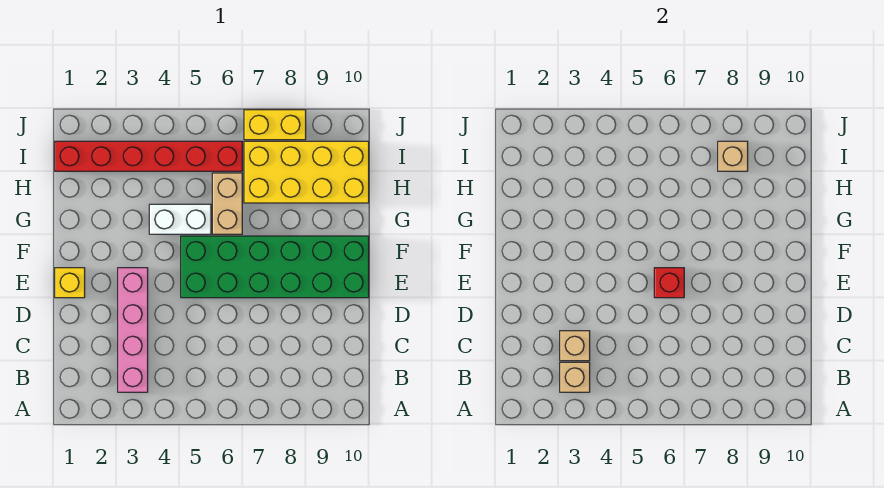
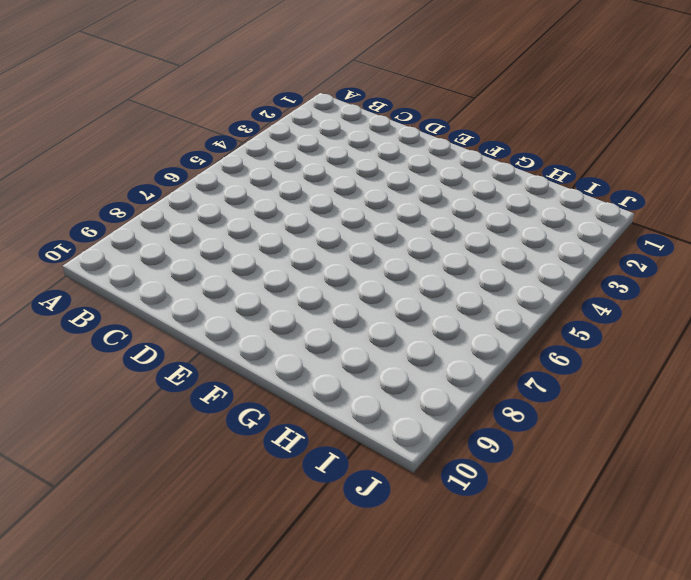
none -> pink brick B3:E3 level 1
none -> yellow brick E1 level 1
none -> green brick E5:F10 level 1

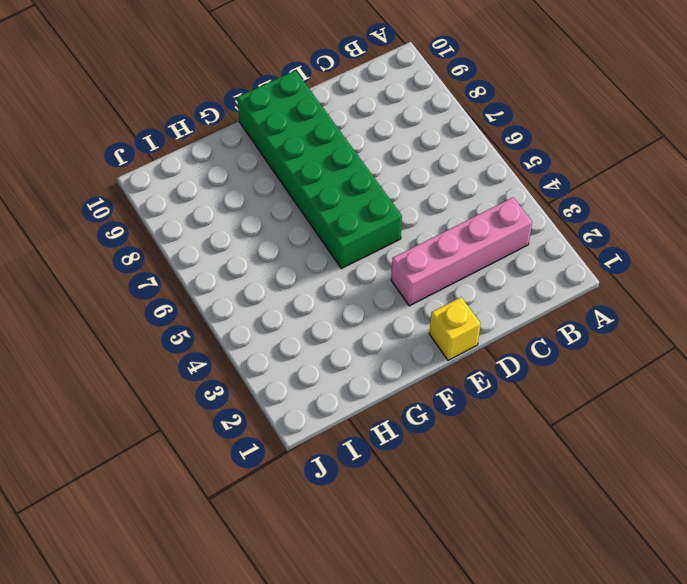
none -> white brick G4:G5 level 1
none -> tan brick G6:H6 level 1
none -> yellow brick H7:I10 level 1

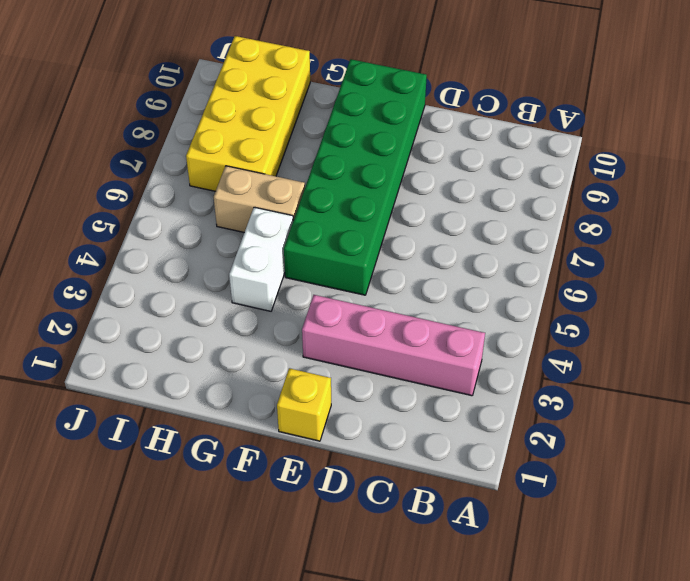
none -> red brick I1:I6 level 1
none -> yellow brick J7:J8 level 1
none -> tan brick B3 level 2

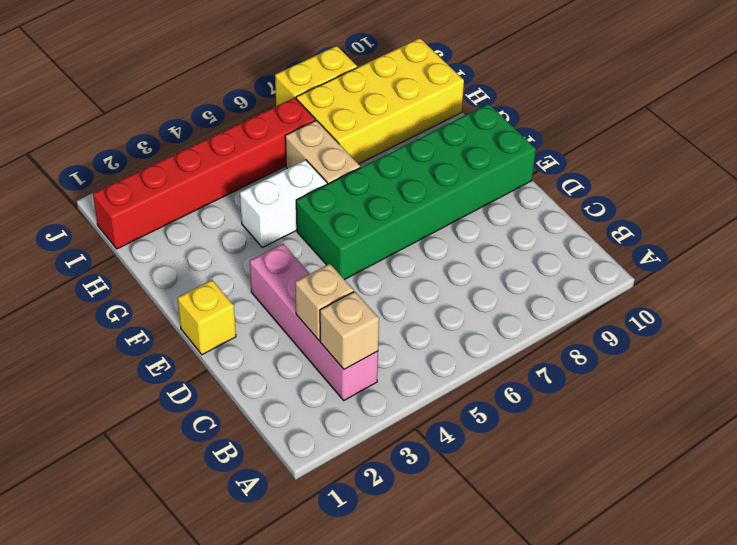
none -> red brick E6 level 2
none -> tan brick I8 level 2

